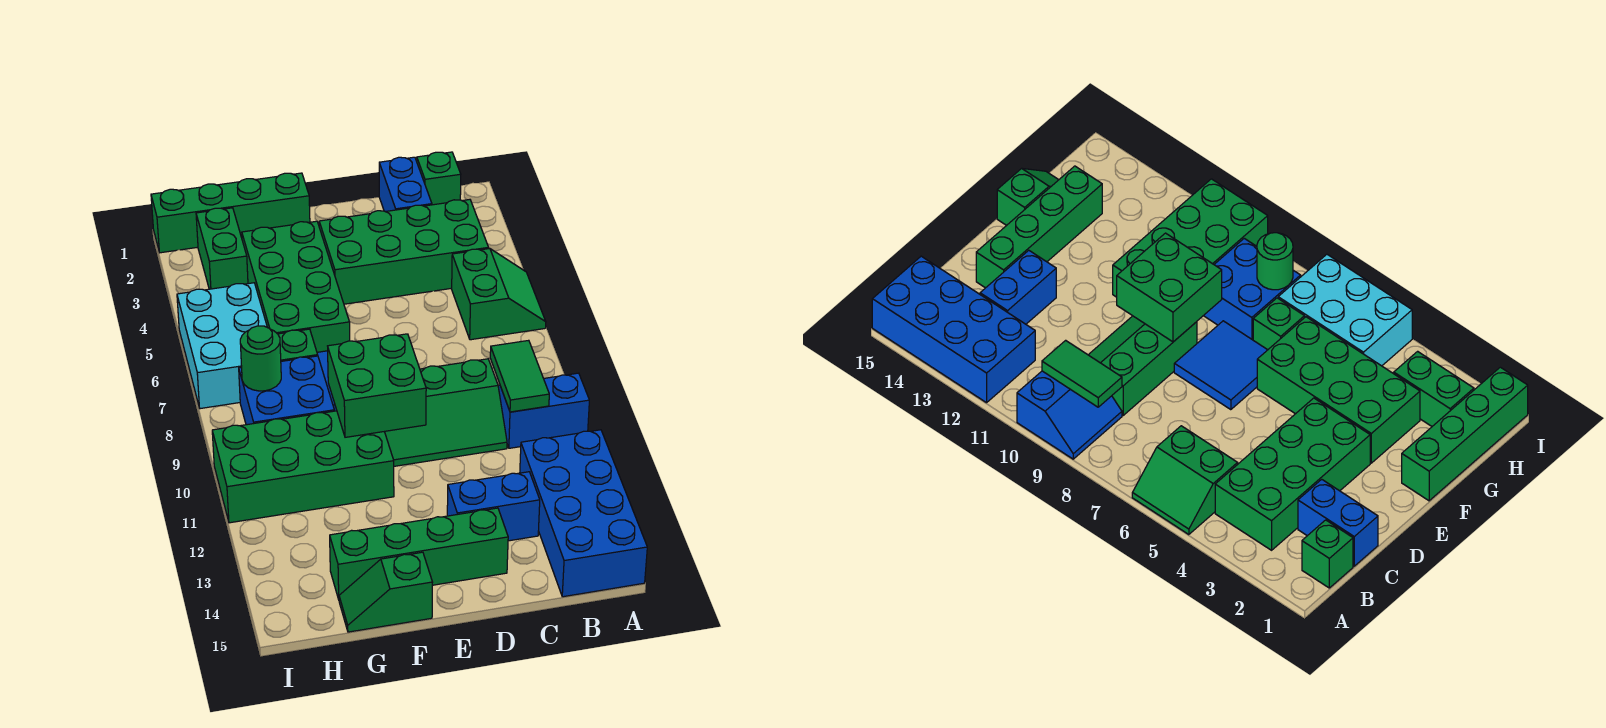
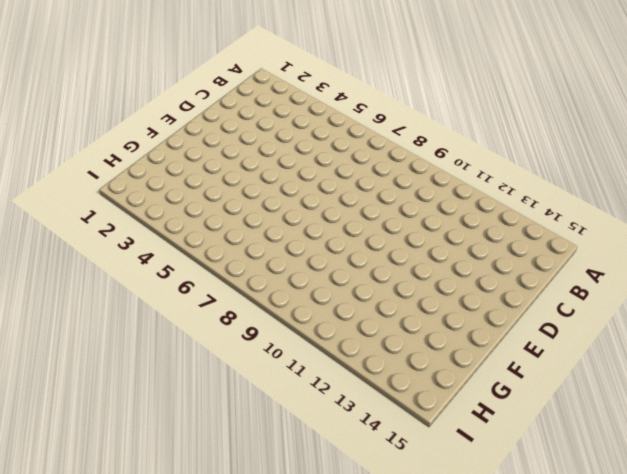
none -> green slope A5:B6 level 1 top B
none -> blue slope A9:B10 level 1 top 10
none -> blue brick A12:B15 level 1

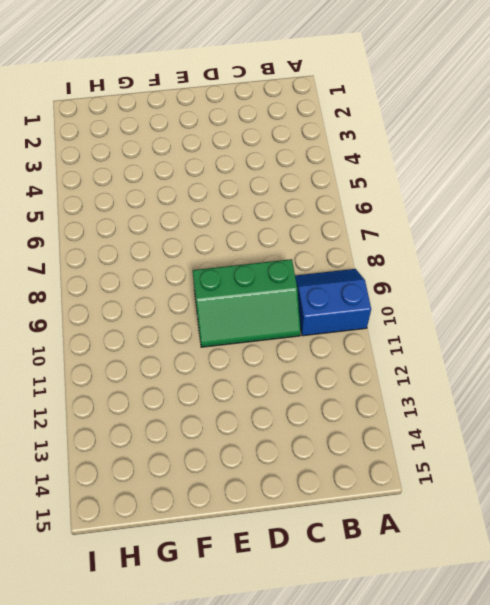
none -> green slope A5:B6 level 1 top B
none -> blue brick A12:B15 level 1
none -> green brick B1 level 1

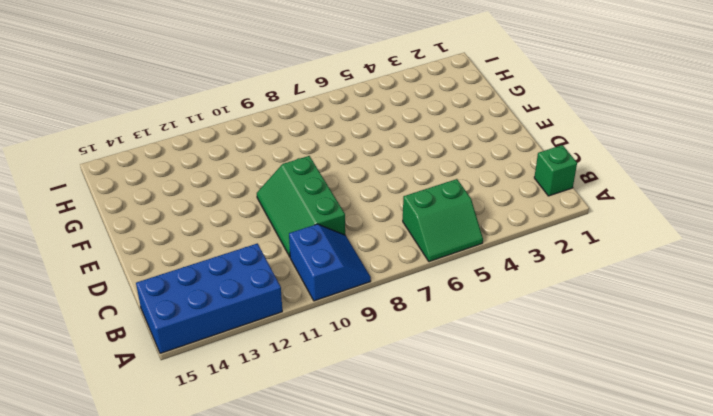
none -> green brick B3:E4 level 1
none -> blue brick C1:C2 level 1
none -> blue brick C13:D13 level 1

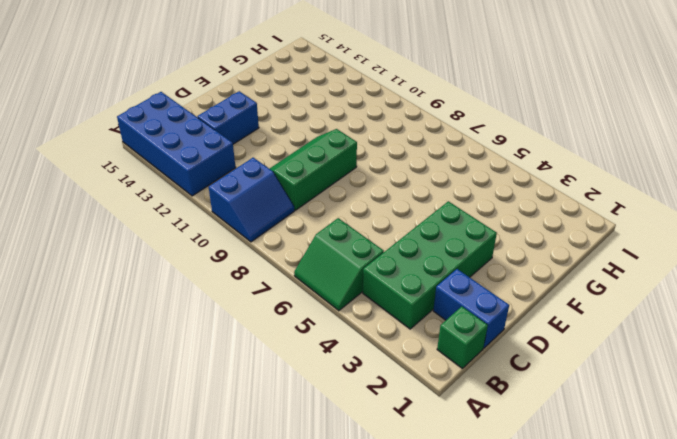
none -> green brick D14:G14 level 1
none -> blue tile E7:F8 level 1
none -> green brick F1:I1 level 1

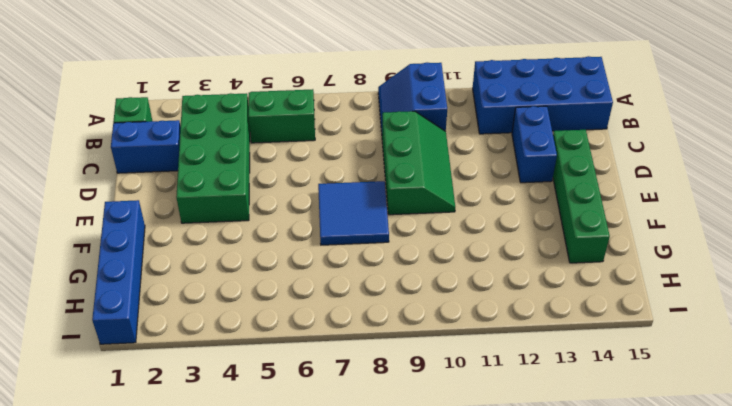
blue brick F1:I1 level 1 -> green brick F1:I1 level 1
none -> green brick F3:G6 level 1
none -> green brick F10:I11 level 1
none -> green slope F15:G15 level 1 top F

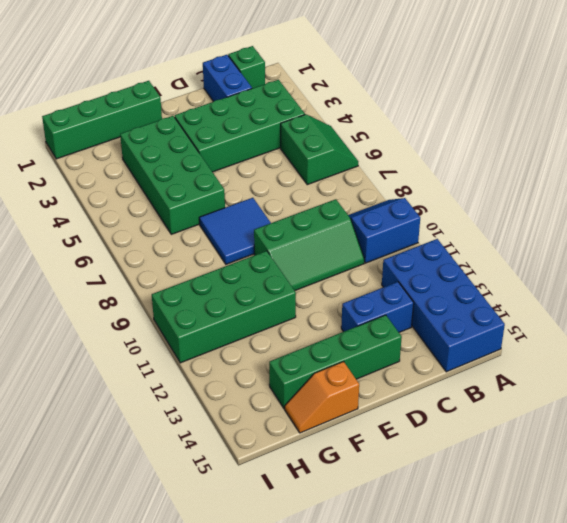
orange slope F15:G15 level 1 top F -> green slope F15:G15 level 1 top F
none -> green brick G7 level 1
none -> blue brick G8:H9 level 1
none -> green brick H2:H3 level 1

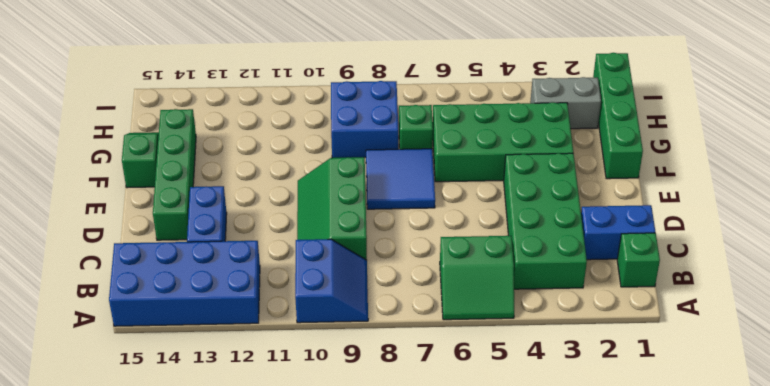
grey brick H2:H3 level 1 -> green brick H2:H3 level 1
none -> green brick F10:I11 level 1
none -> cyan brick H5:I7 level 1
none -> green tile B9:B10 level 2

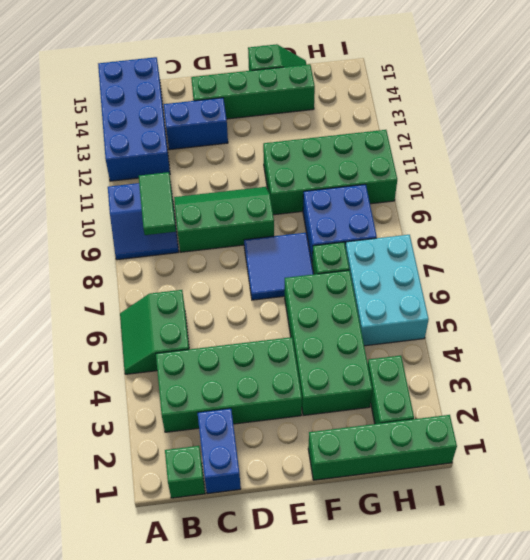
none -> green brick E9:F10 level 2
none -> green round brick H8 level 2

